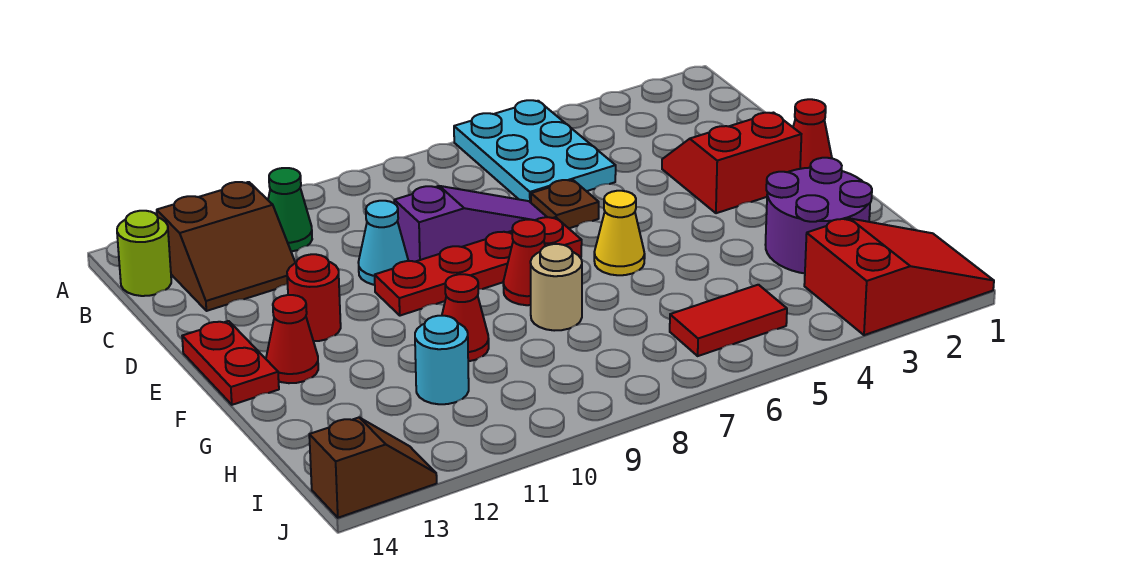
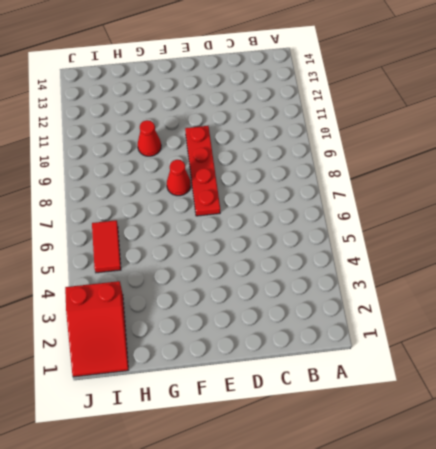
none -> cyan plate A5:C6 level 1
none -> green cone B11 level 1
none -> brown slope B12:C13 level 1 top B

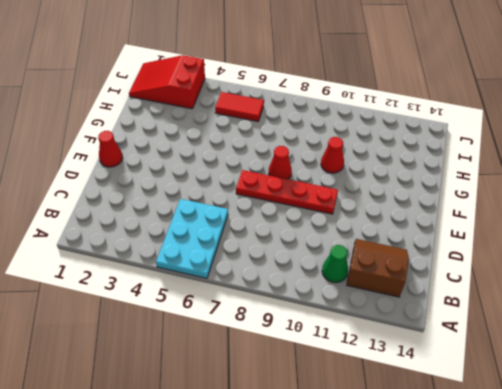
none -> lime round brick B14 level 1
none -> red slope D2:E3 level 1 top E
none -> brown plate D6 level 1

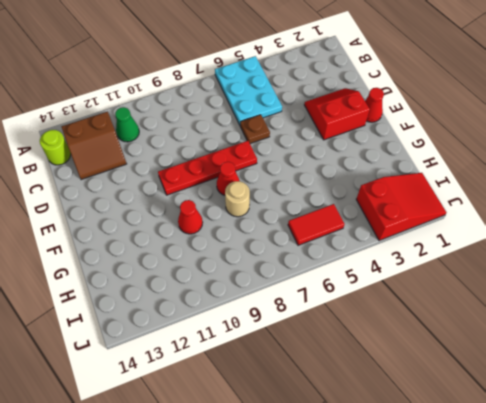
none -> purple slope D7:D9 level 1 top 9
none -> cyan cone D10 level 1
none -> red round brick E12 level 1

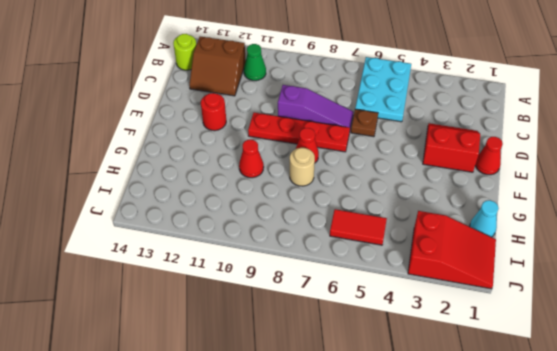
cyan cone H1 level 1 -> cyan cone D10 level 1
none -> red plate E14:F14 level 1
none -> yellow cone F6 level 1
none -> red cone F13 level 1

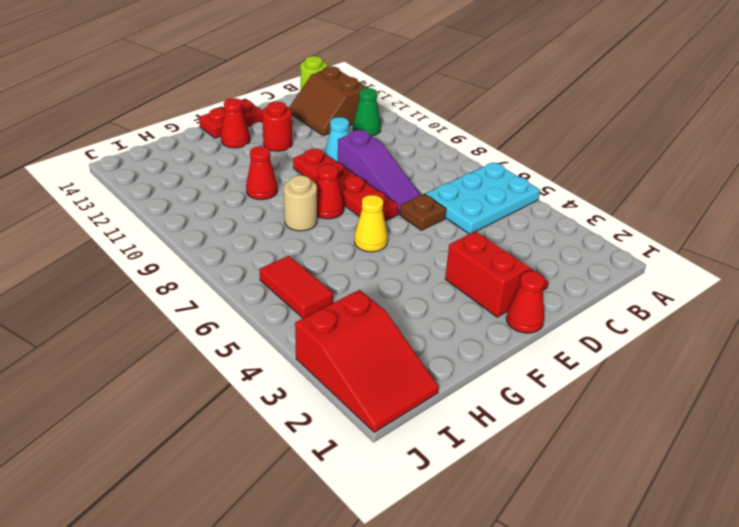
none -> purple round brick G2:H3 level 1
none -> cyan round brick H11 level 1
none -> brown slope J13:J14 level 1 top 14

